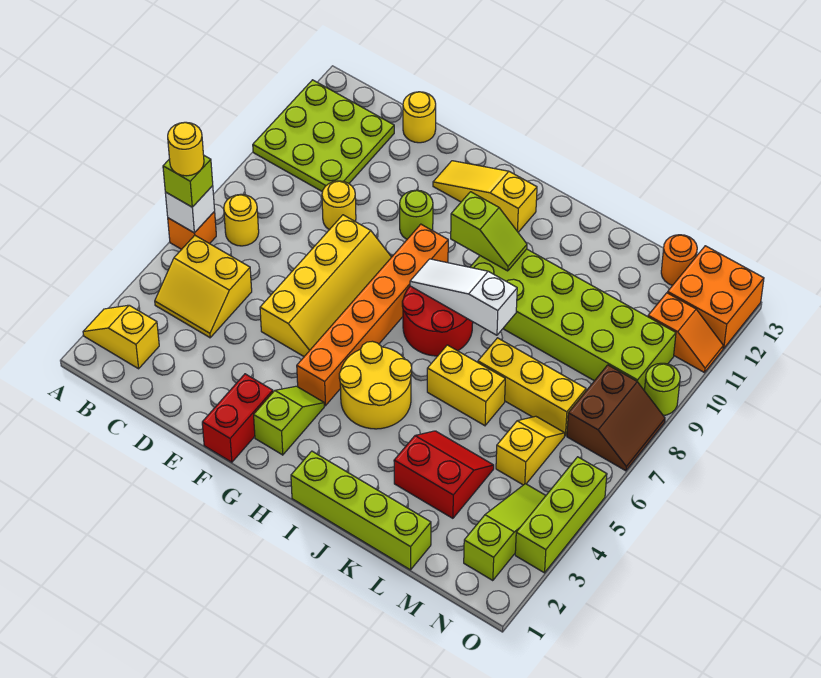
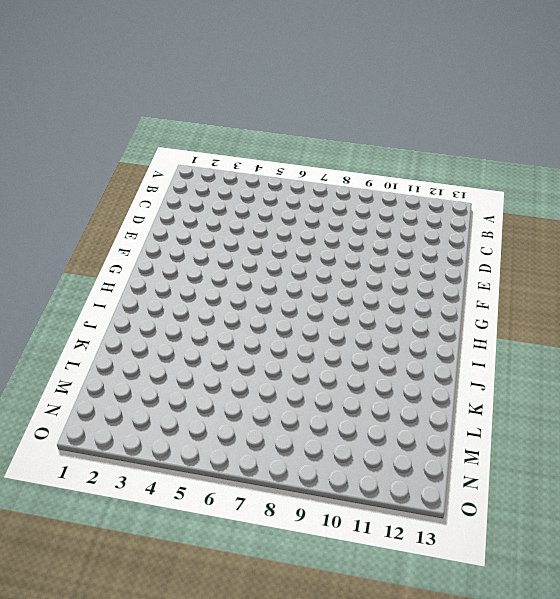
none -> yellow slope A2:B2 level 1 top B
none -> orange brick A6 level 1
none -> lime plate A10:C12 level 1
none -> yellow slope B4:C5 level 1 top 5

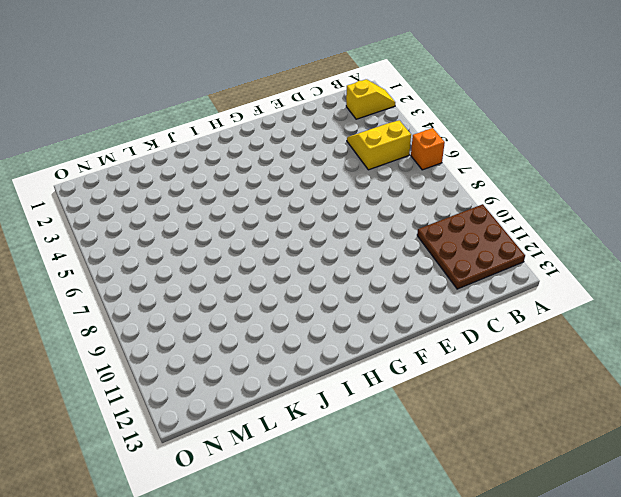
brown plate A10:C12 level 1 -> lime plate A10:C12 level 1
none -> yellow round brick B7 level 1
none -> yellow round brick D9 level 1
none -> yellow round brick D13 level 1
none -> yellow slope E5:F8 level 1 top E

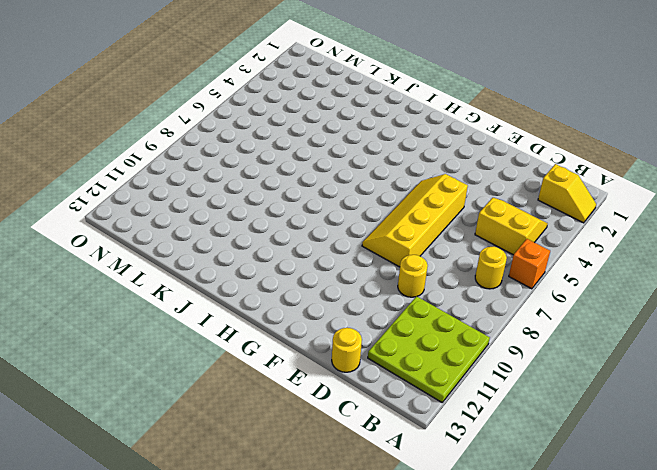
none -> red brick F1:F2 level 1
none -> lime round brick F10 level 1
none -> yellow slope F12:H12 level 1 top H
none -> lime slope G2:G3 level 1 top 2

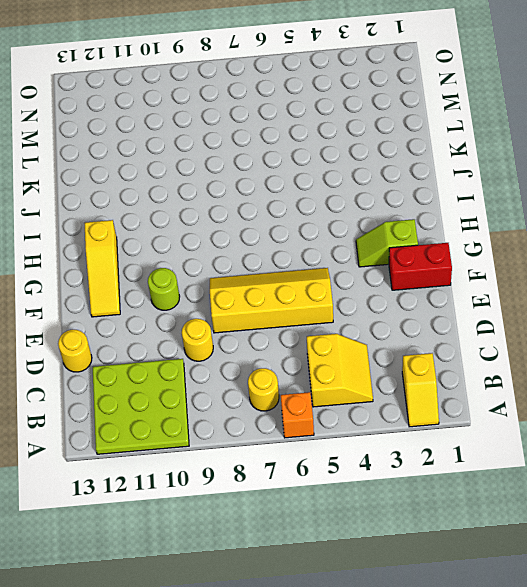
none -> orange brick G4:G9 level 1
none -> yellow round brick H4:I5 level 1
none -> red round brick H7:I8 level 1
none -> lime brick I1:L1 level 1

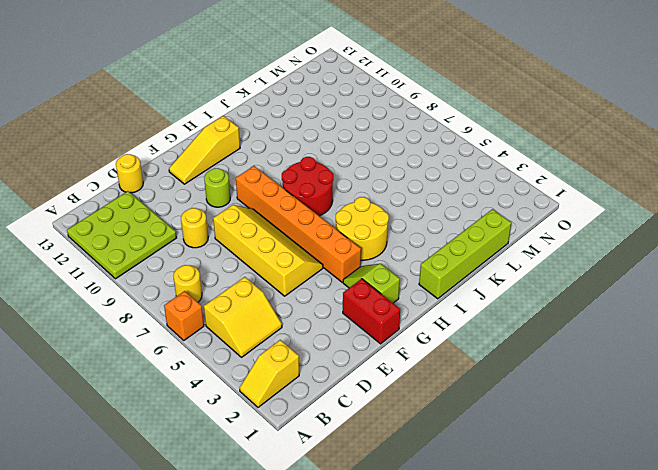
none -> lime brick I9:N10 level 1
none -> yellow brick J6:K6 level 1
none -> red slope K3:L4 level 1 top 3
none -> yellow brick K7:M7 level 1

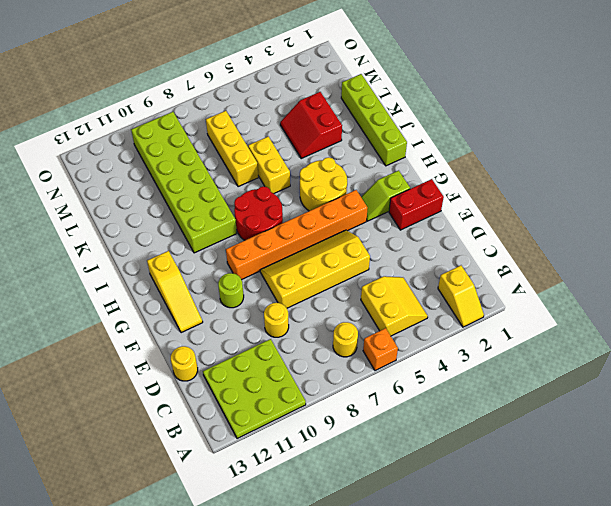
none -> yellow slope M5:M6 level 1 top 5
none -> orange round brick M13 level 1
none -> lime slope N2:N4 level 1 top 2
none -> brown slope N7:O8 level 1 top N

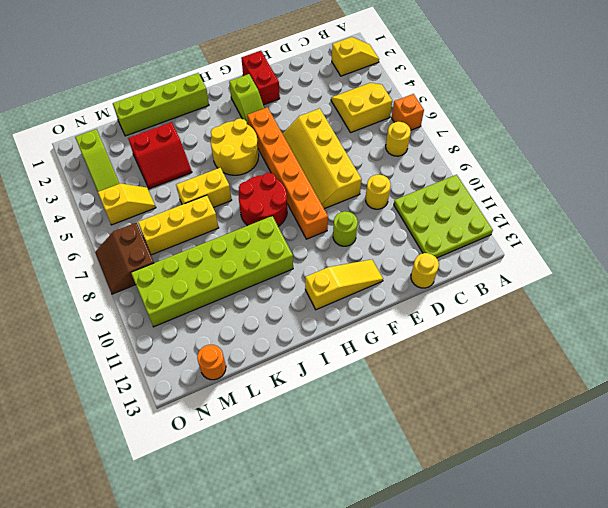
yellow slope M5:N5 level 1 top N -> yellow slope M5:M6 level 1 top 5
none -> orange slope N11:O11 level 1 top N
none -> orange brick N12:O13 level 1
none -> lime brick O3:O5 level 1
none -> lime round brick O9 level 1

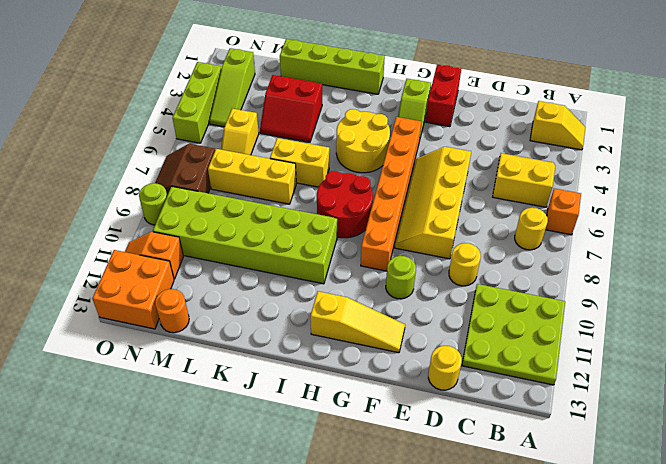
none -> white brick A6 level 2
none -> white slope H8:J8 level 2 top J
none -> lime slope H10:I10 level 2 top H
none -> lime brick A6 level 3

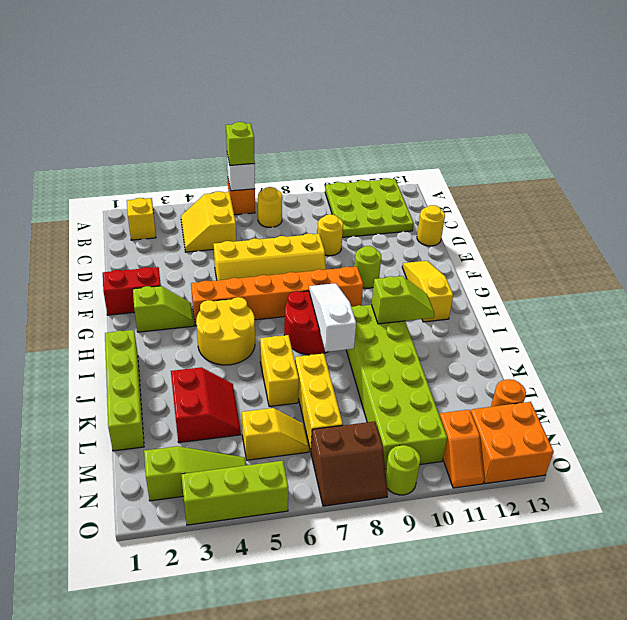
lime slope I10:I11 level 2 top 10 -> lime slope H10:I10 level 2 top H
none -> yellow round brick A6 level 4

